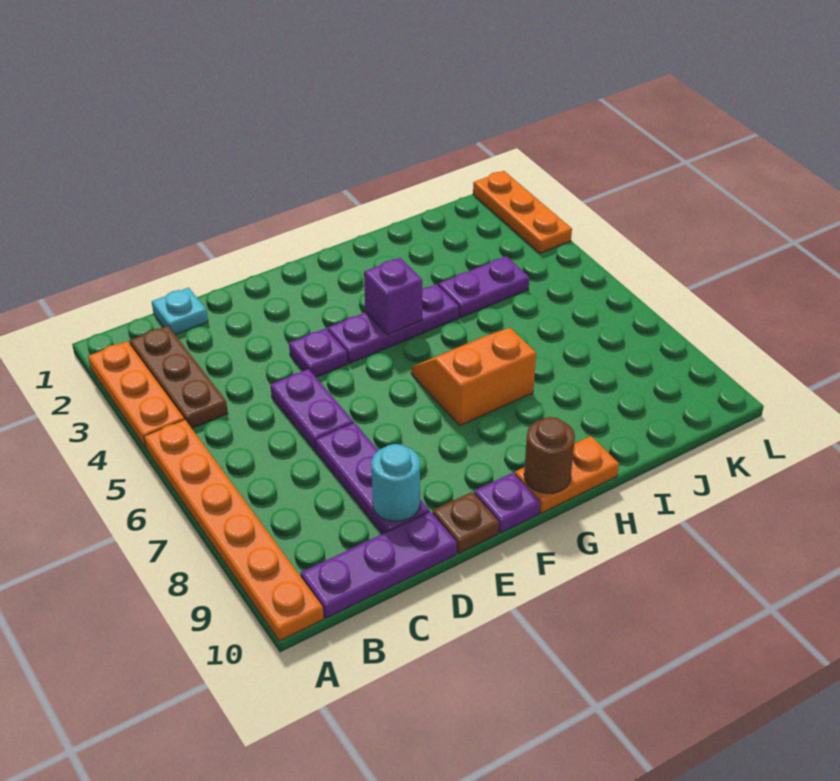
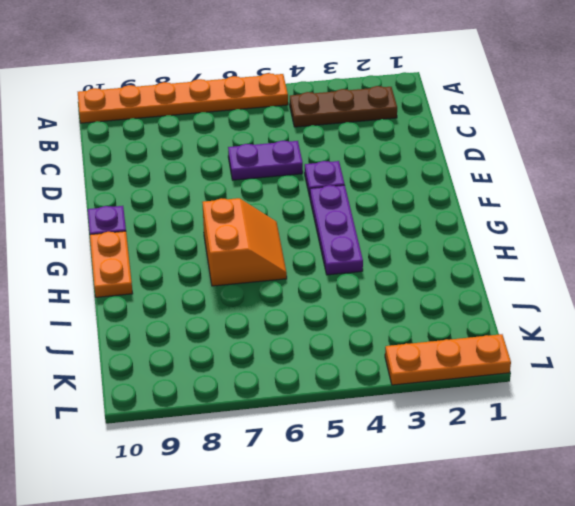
none -> orange plate A2:A4 level 1
none -> purple plate B10:D10 level 1
none -> cyan plate C1 level 1

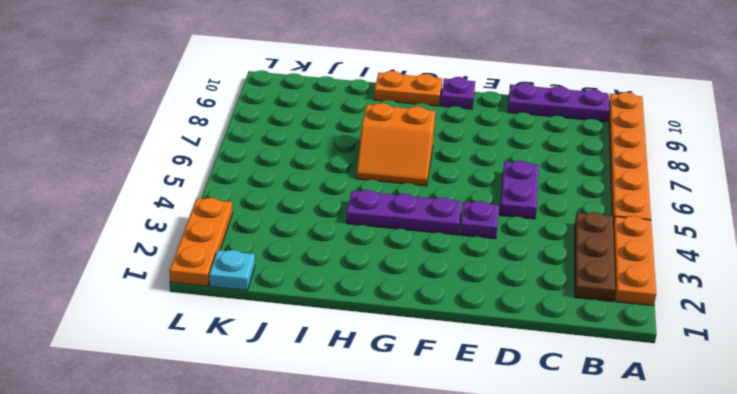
cyan plate K1 level 1 -> cyan plate C1 level 1
none -> purple plate D7:D9 level 1
none -> brown plate E10 level 1
none -> purple plate I4:J4 level 1

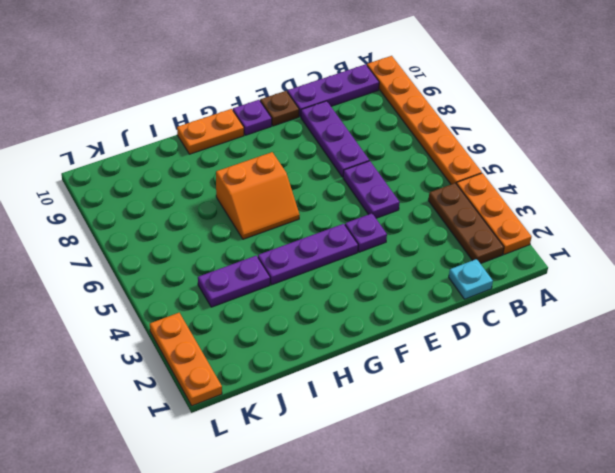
none -> cyan round brick D9 level 2
none -> purple brick G4 level 2
none -> brown round brick G10 level 2

